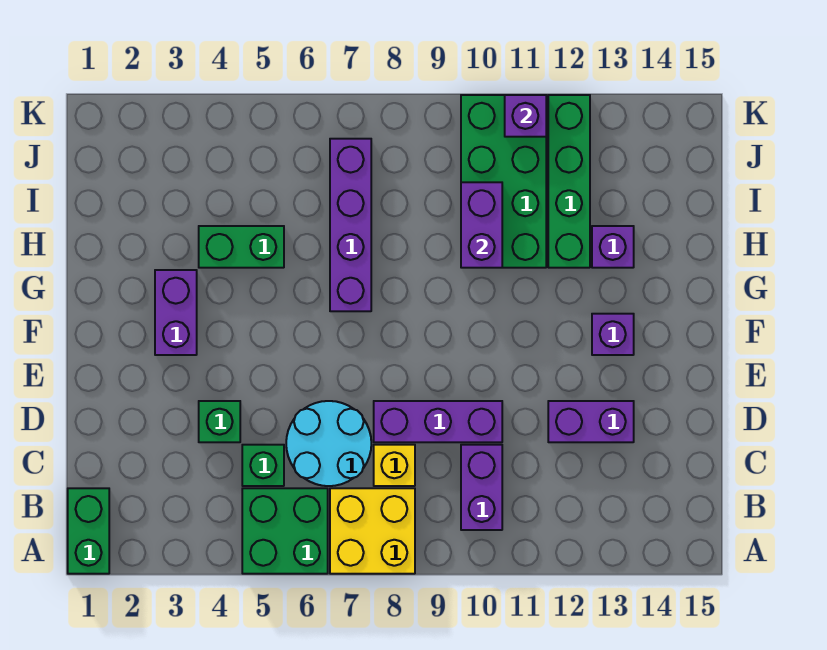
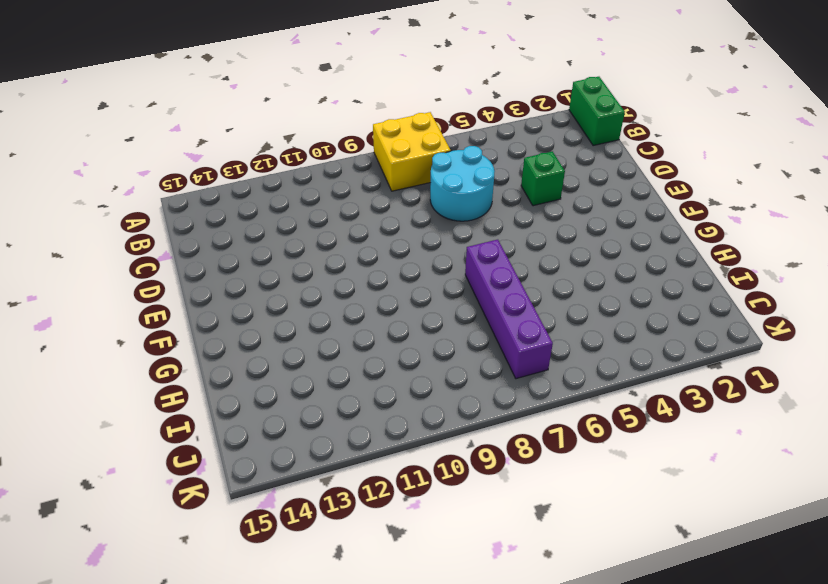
none -> green brick A5:B6 level 1
none -> purple brick B10:C10 level 1
none -> green brick C5 level 1

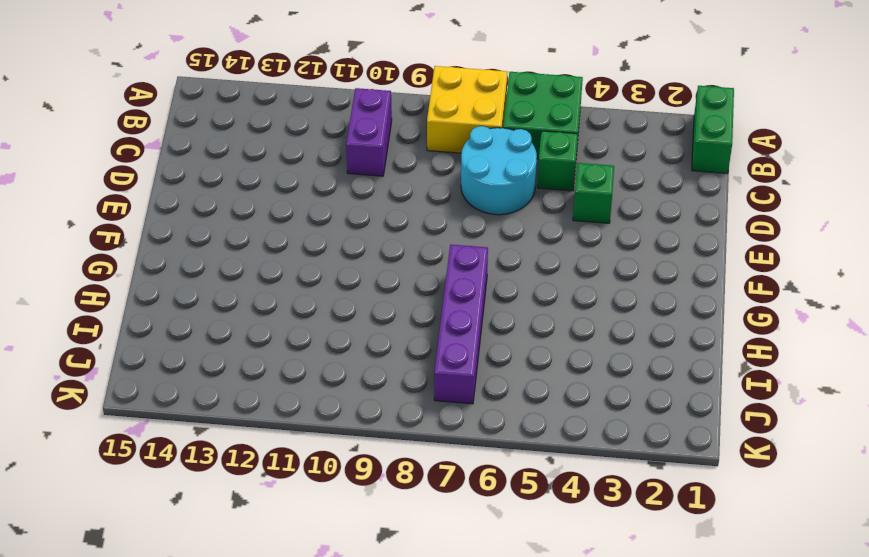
none -> yellow brick C8 level 1
none -> purple brick D8:D10 level 1
none -> purple brick D12:D13 level 1

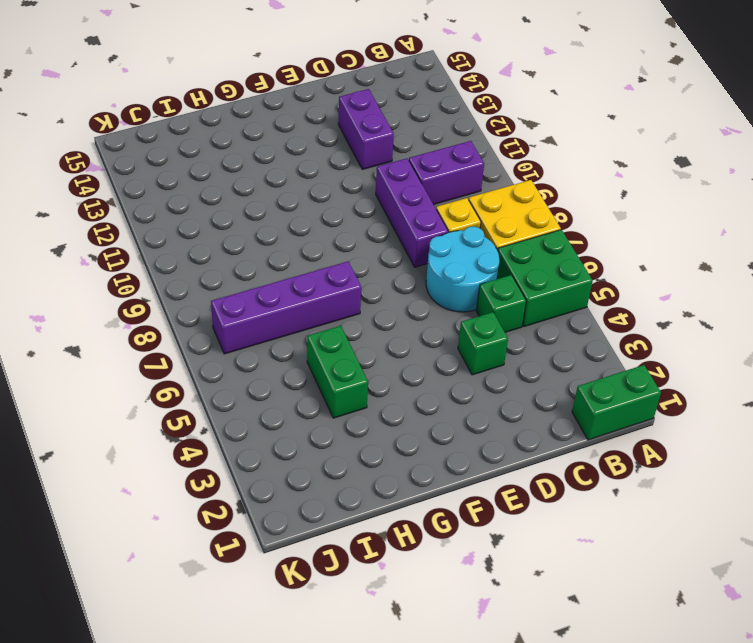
none -> purple brick F3:G3 level 1
none -> purple brick F13 level 1
none -> green brick H10:K11 level 1

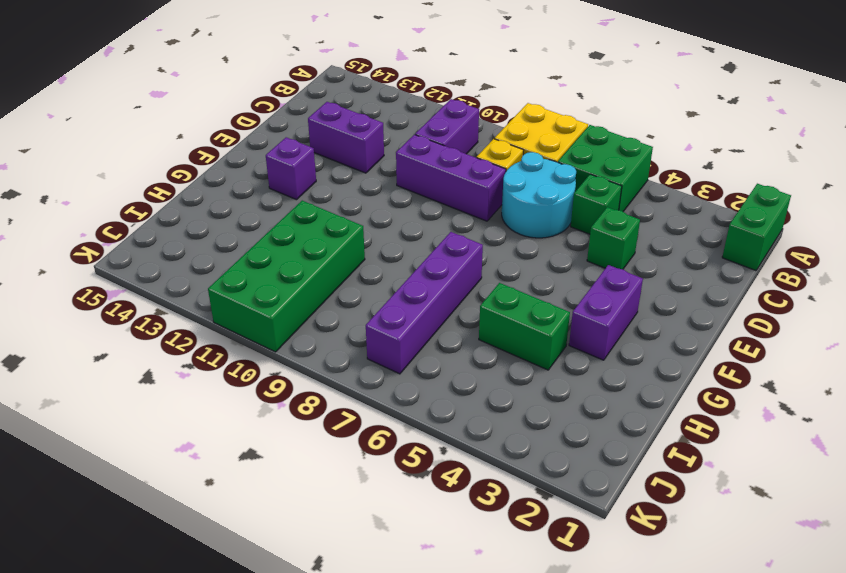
none -> green brick H12:K12 level 1
none -> purple brick H13 level 1
none -> purple brick H10:I10 level 2

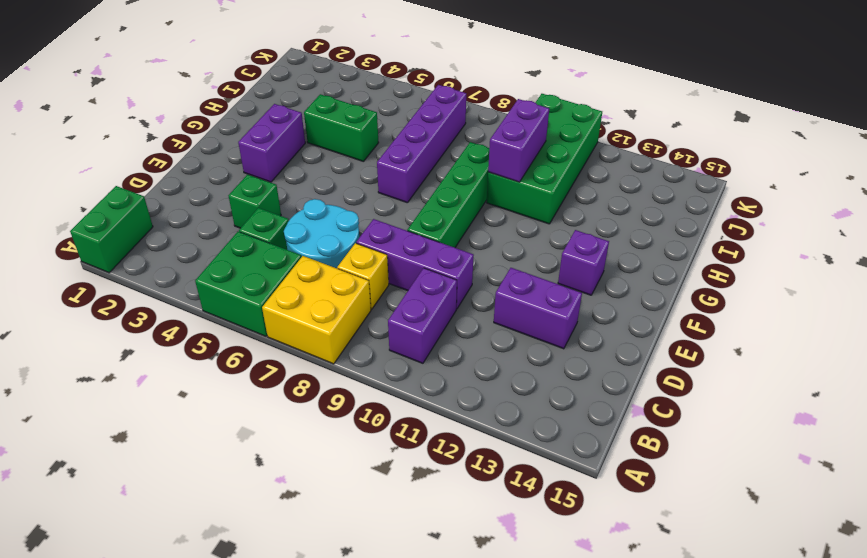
green brick E9:H9 level 1 -> green brick H12:K12 level 1
none -> purple brick H13 level 1
none -> purple brick K11 level 2

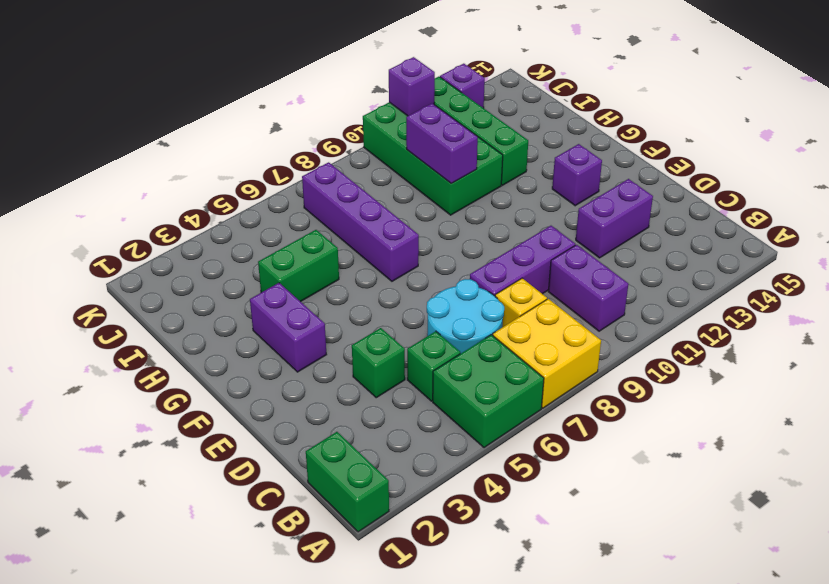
purple brick K13 level 1 -> purple brick H13 level 1

